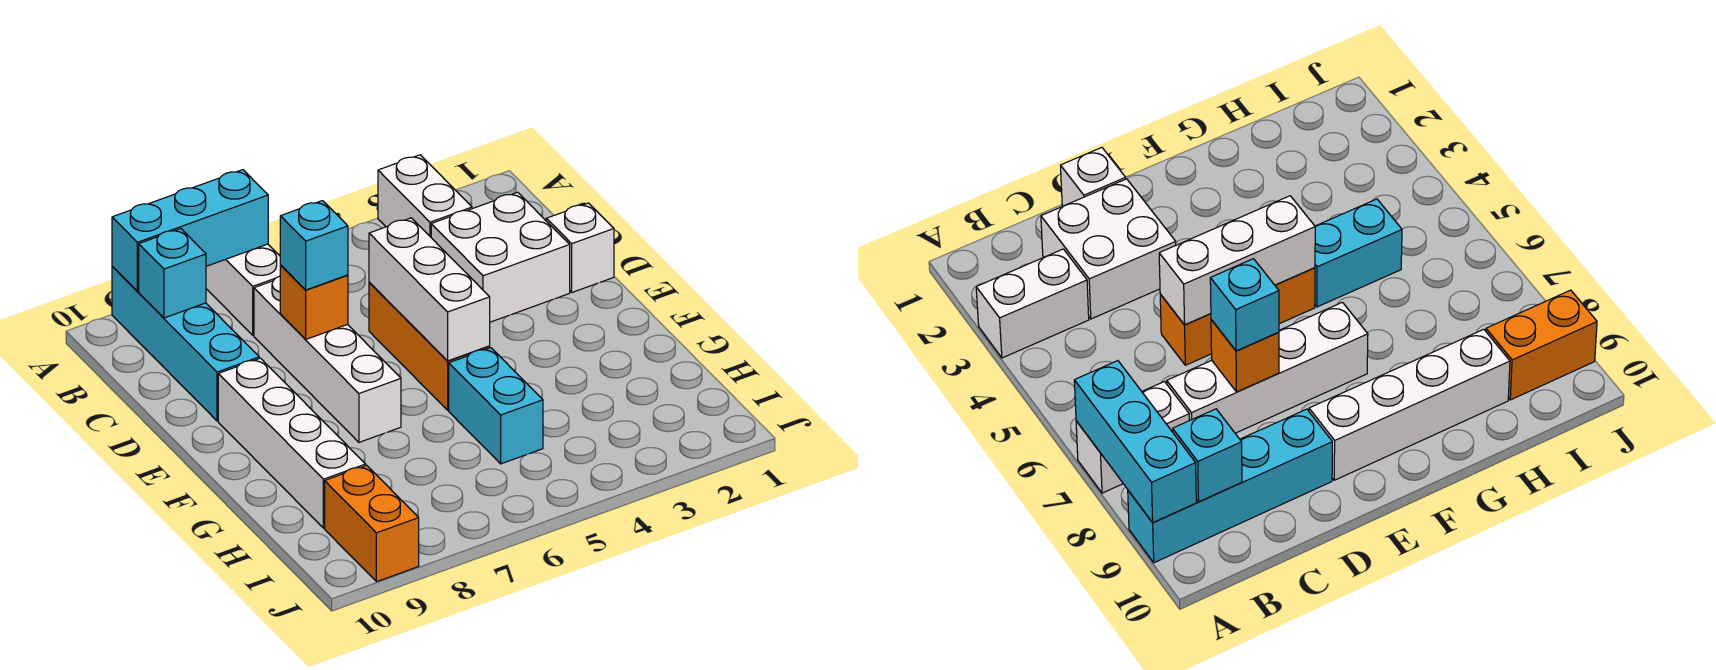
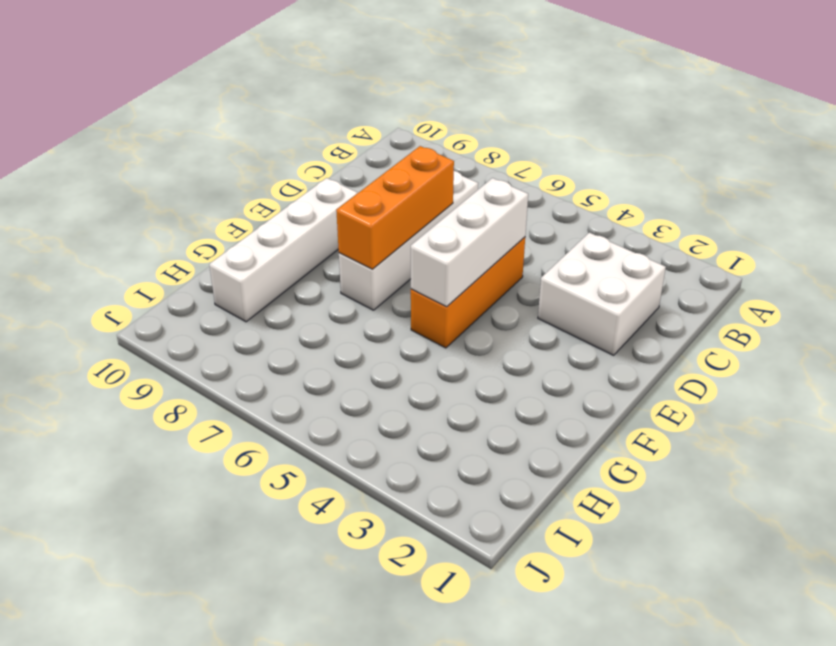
orange brick D7:F7 level 2 -> orange brick D7 level 2
none -> white brick A3:B3 level 1
none -> white brick A7:B7 level 1
none -> cyan brick A9:D9 level 1

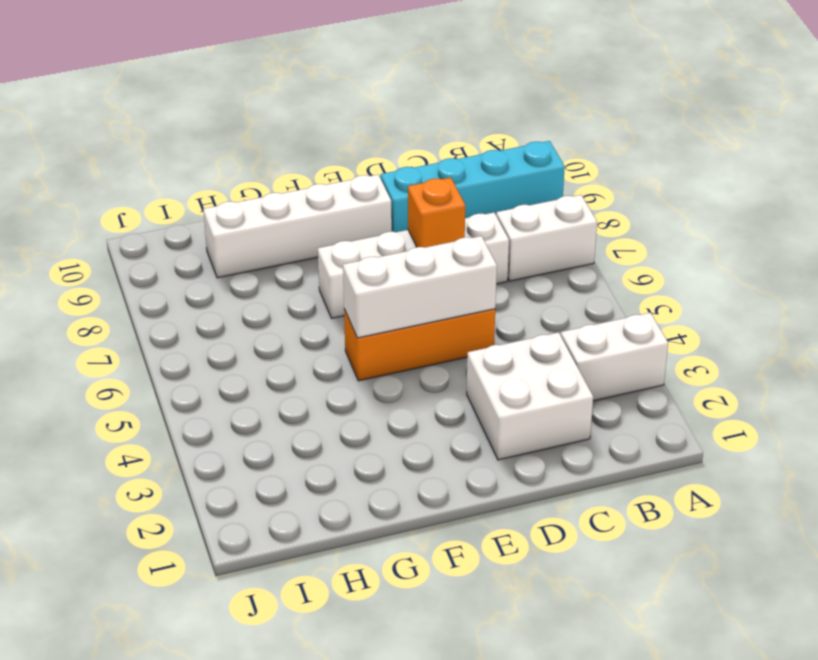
none -> white brick D1 level 1
none -> cyan brick G5:H5 level 1
none -> orange brick I9:J9 level 1

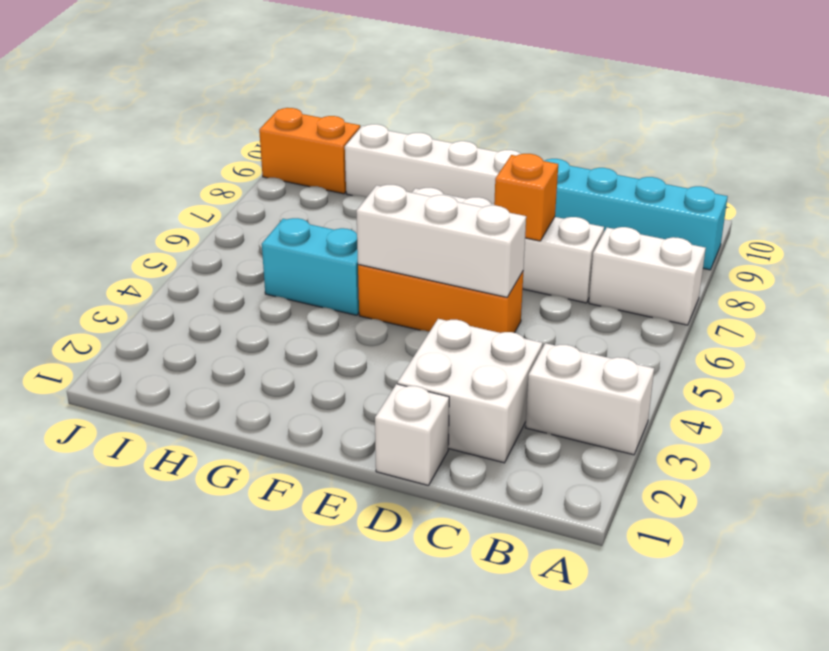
none -> cyan brick A7:A9 level 2
none -> cyan brick B9 level 2
none -> cyan brick D7 level 3

